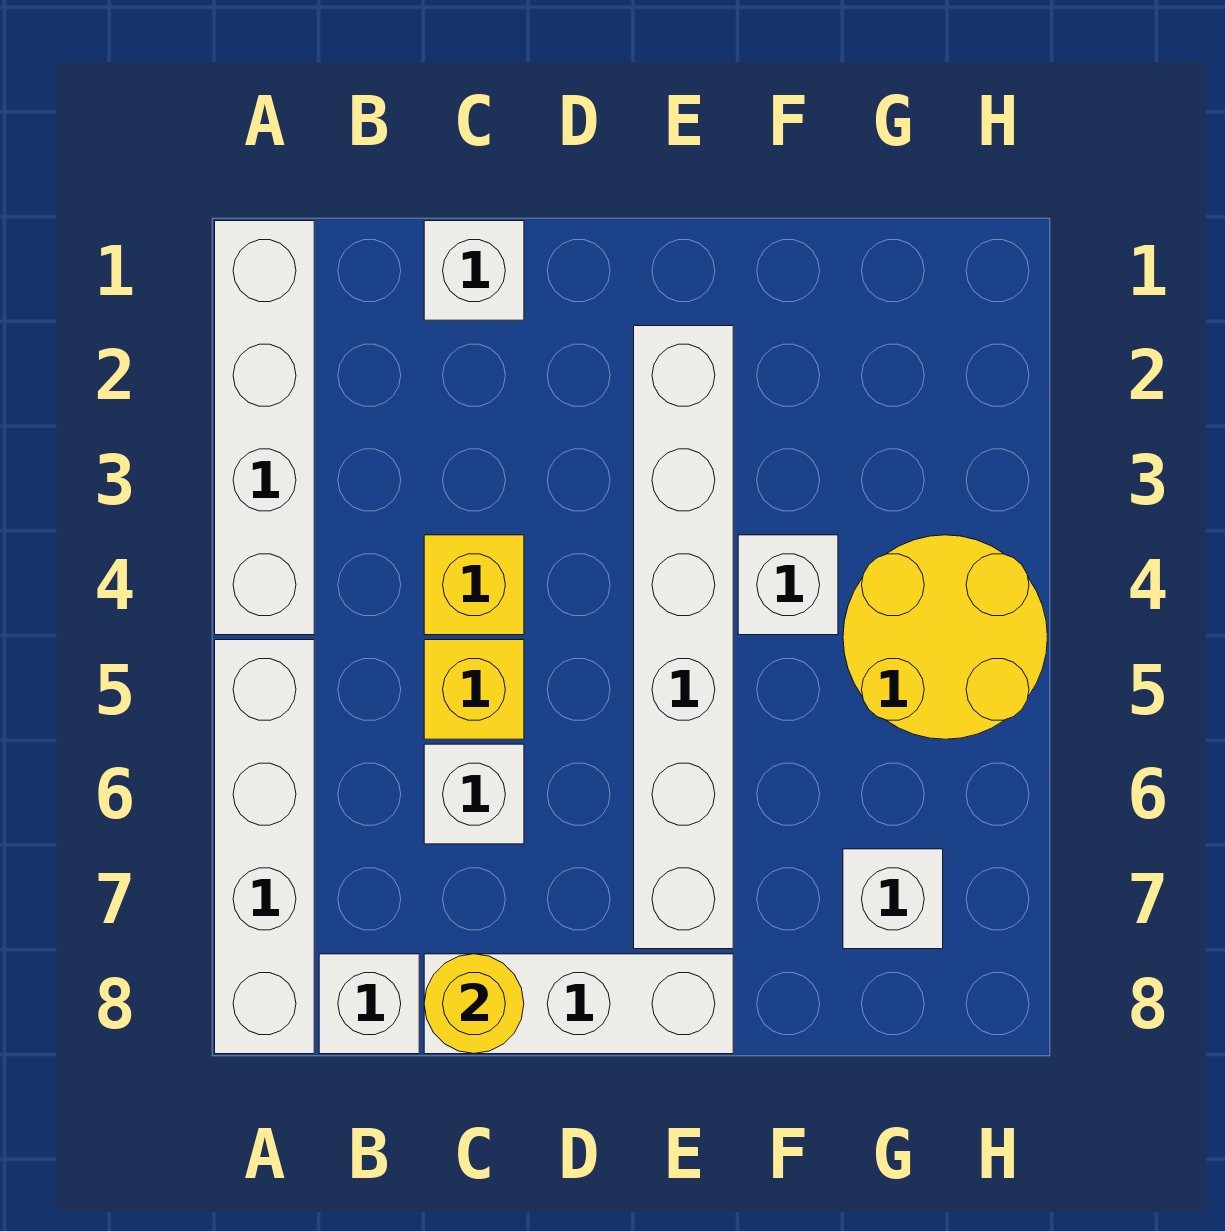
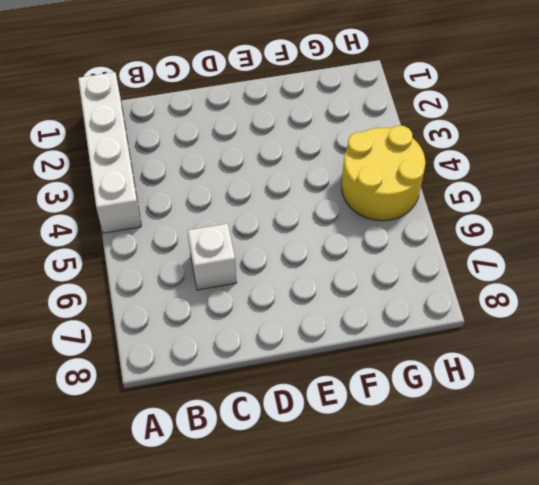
none -> white brick A5:A8 level 1
none -> white brick B8 level 1
none -> white brick C1 level 1

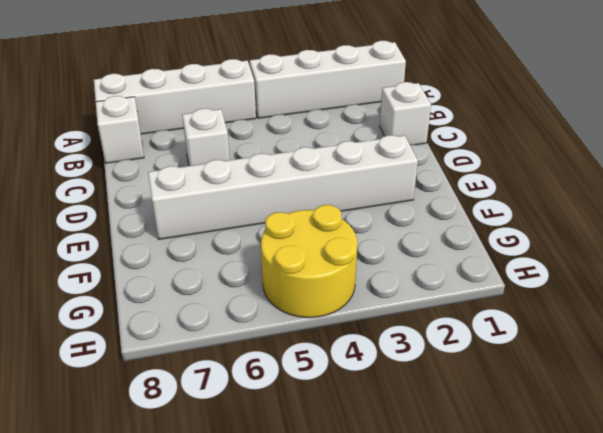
none -> yellow brick C4 level 1
none -> yellow brick C5 level 1
none -> white brick C8:E8 level 1

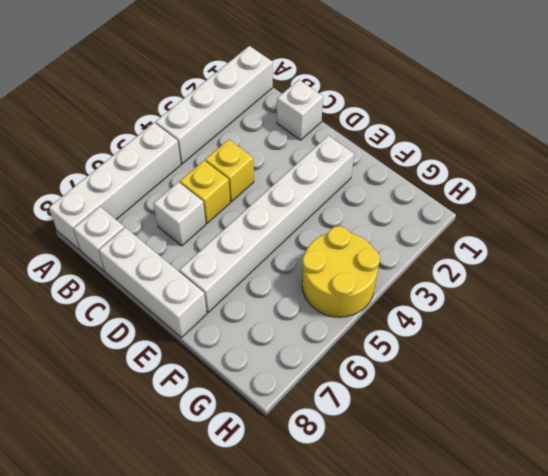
none -> white brick F4 level 1
none -> white brick G7 level 1
none -> yellow round brick C8 level 2

